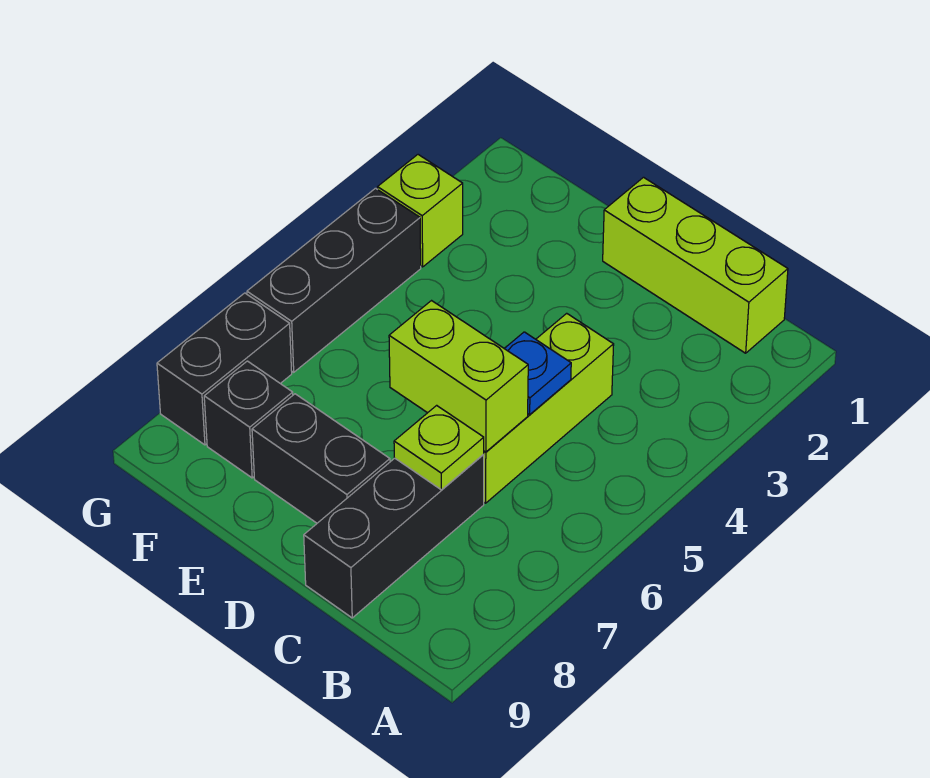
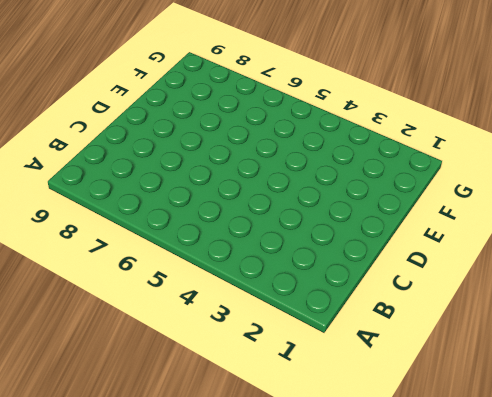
none -> lime brick B1:D1 level 1
none -> lime brick C4:C6 level 1

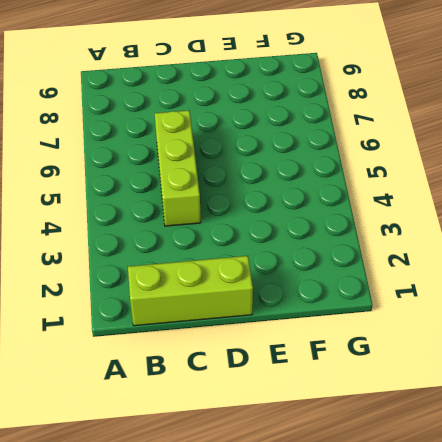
none -> black brick C7:C9 level 1
none -> black brick D8:E8 level 1

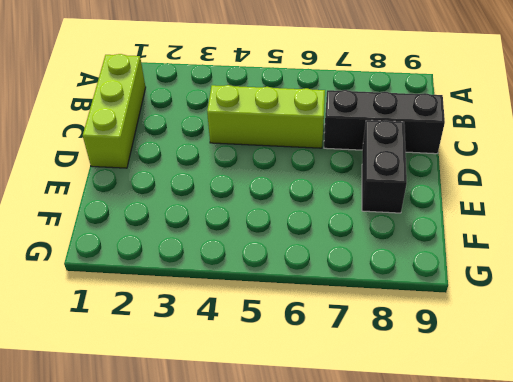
none -> black brick F8 level 1
none -> lime brick G3 level 1

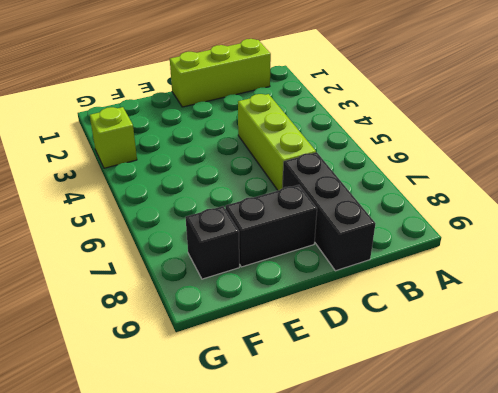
none -> black brick G4:G6 level 1
none -> black brick G7:G8 level 1

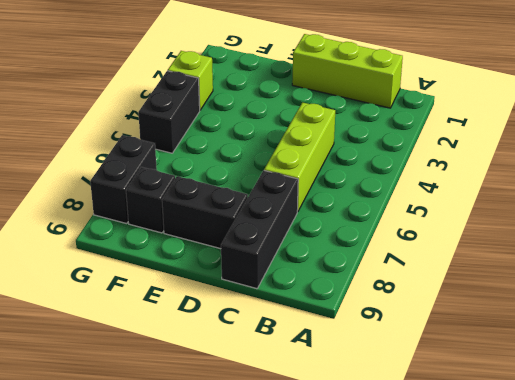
black brick G4:G5 level 1 -> black brick G4:G6 level 1
none -> blue plate C5 level 2
none -> lime brick C6:D6 level 2

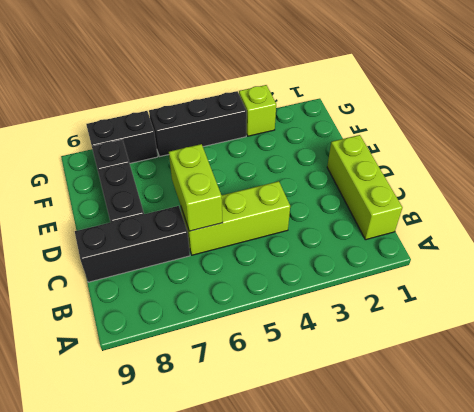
none -> blue plate C5 level 2
none -> lime plate C7 level 2

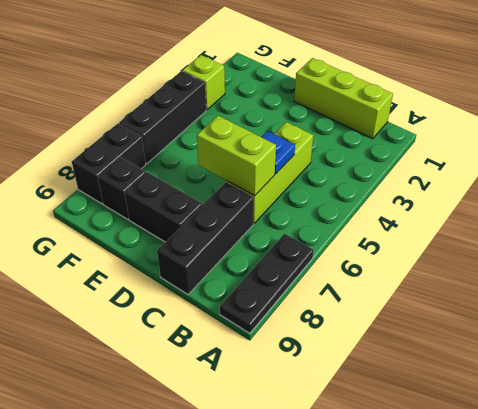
black plate A7:A9 level 1 -> none
none -> lime plate C7 level 2

